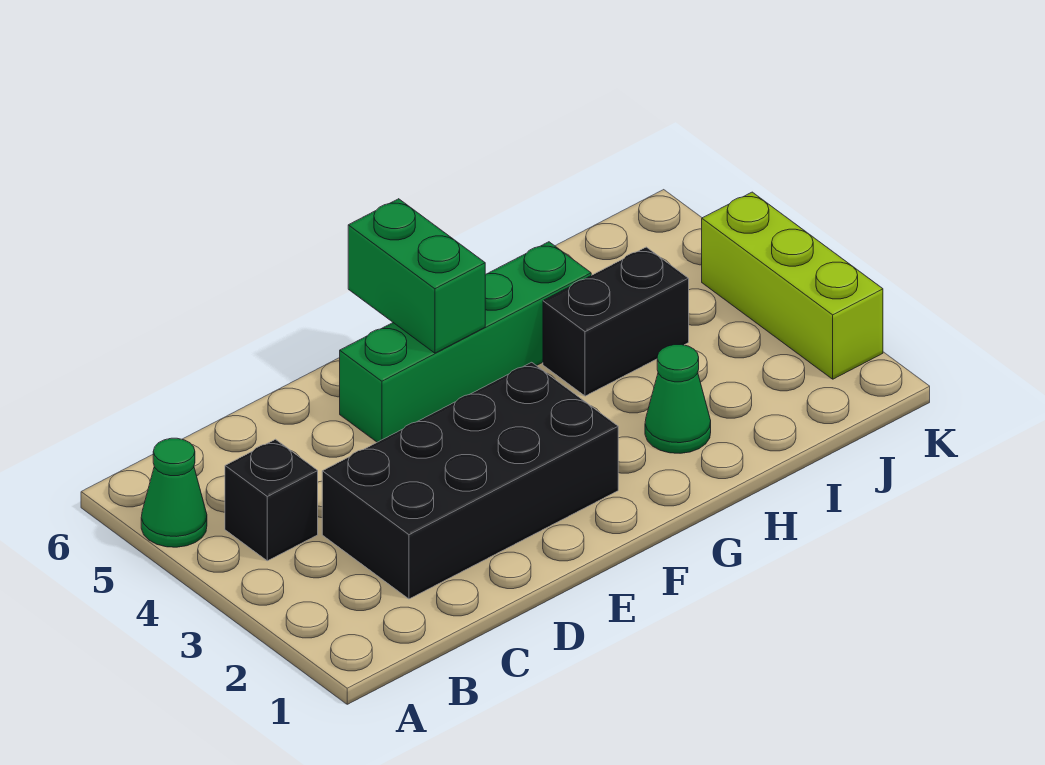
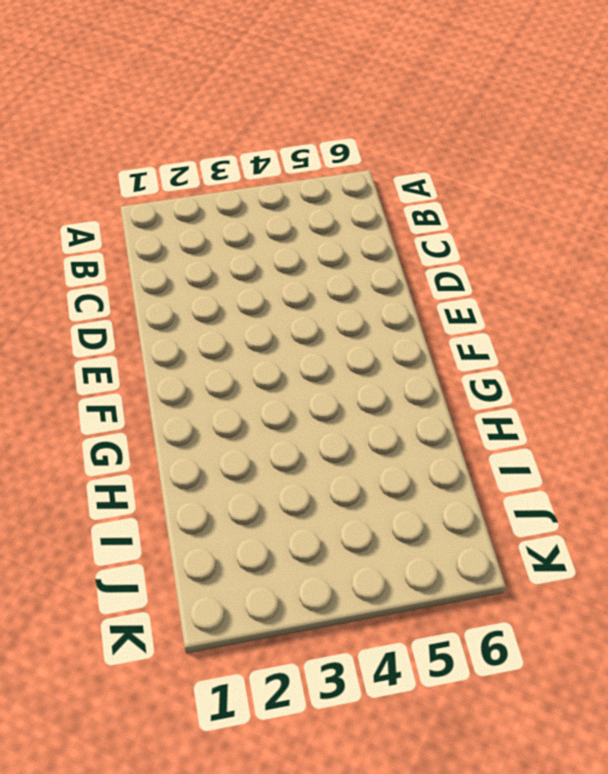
none -> green cone A5 level 1
none -> black brick B4 level 1

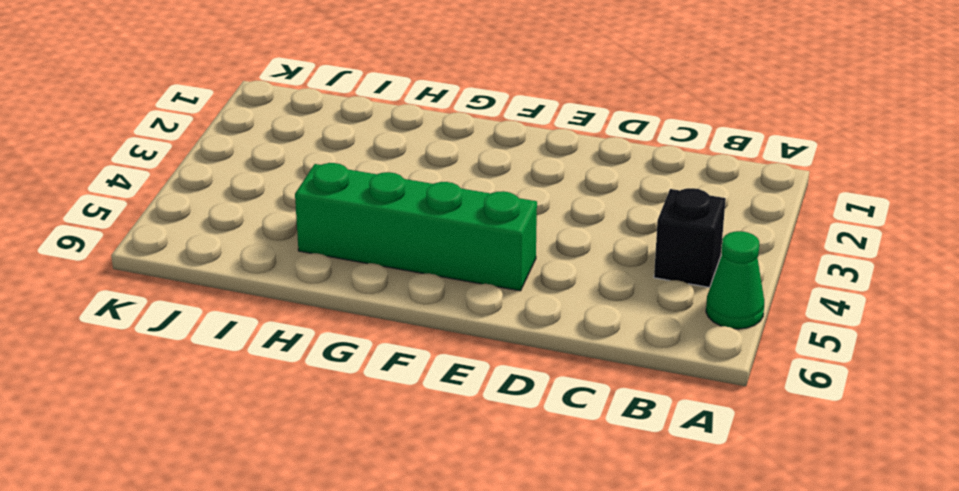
none -> black brick C2:F3 level 1
none -> green cone H2 level 1

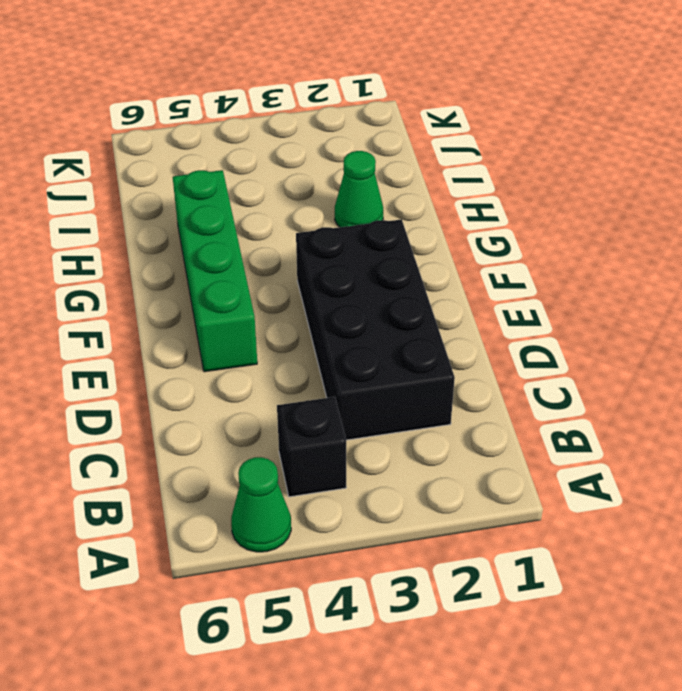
none -> black brick H4:I4 level 1
none -> lime brick K2:K4 level 1

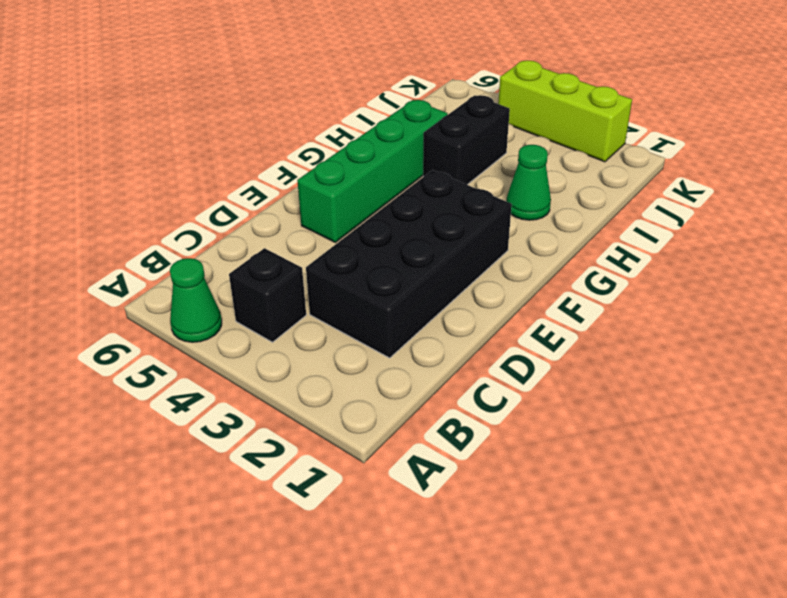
none -> green brick F5:F6 level 2

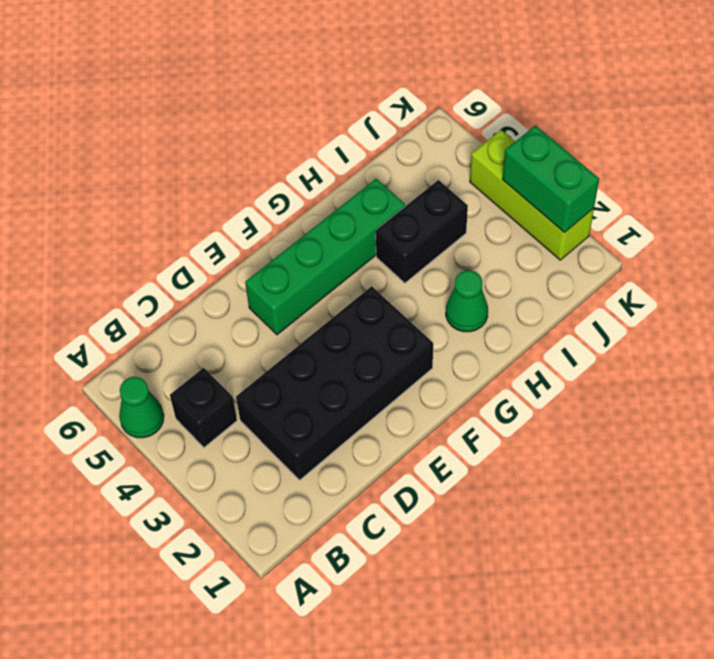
green brick K2:K3 level 2 -> green brick F5:F6 level 2

